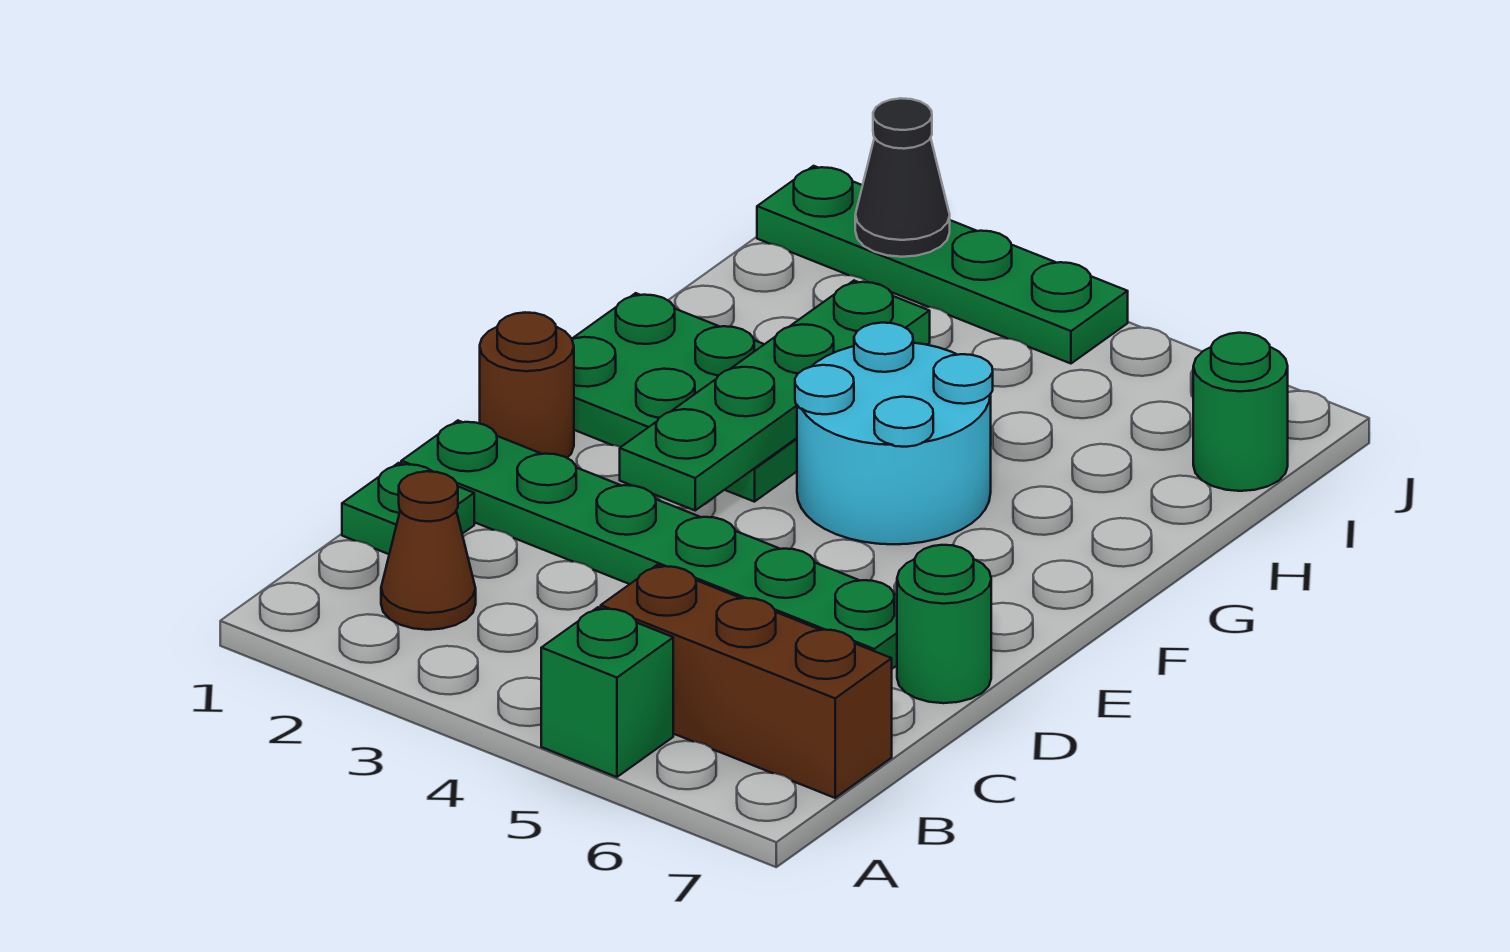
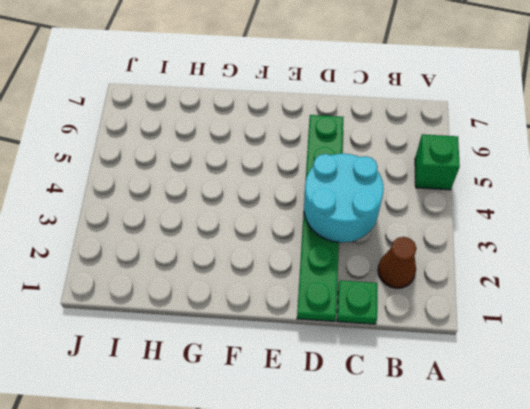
cyan round brick C3:D4 level 2 -> cyan round brick F4:G5 level 1
none -> brown brick B5:B7 level 1
none -> green round brick D7 level 1
none -> brown round brick E1 level 1

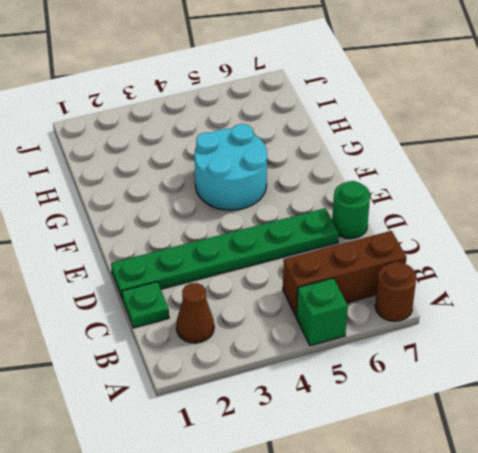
brown round brick A7 level 1 -> brown round brick E1 level 1
none -> green plate F1:G3 level 1
none -> green round brick I7 level 1
none -> green plate J1:J4 level 1

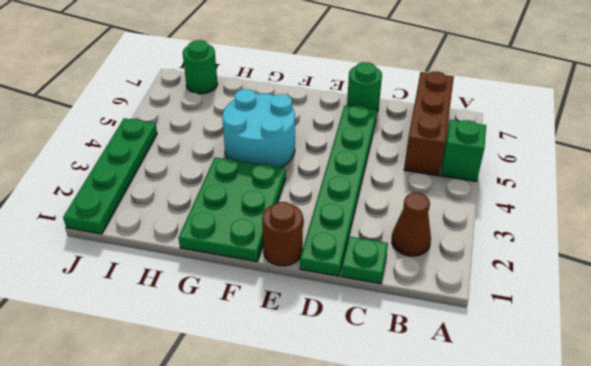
none -> green plate E3:H3 level 2
none -> black cone J2 level 2

